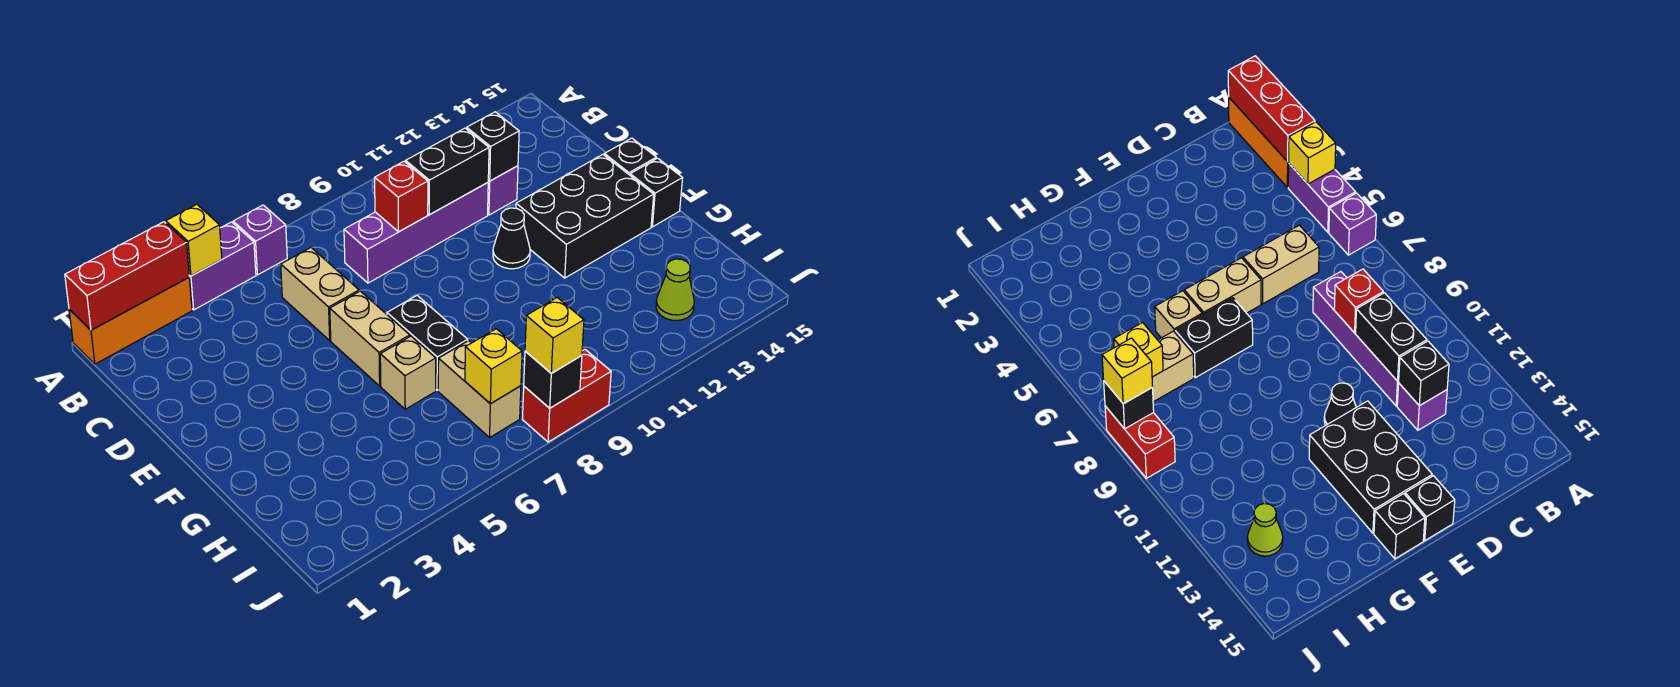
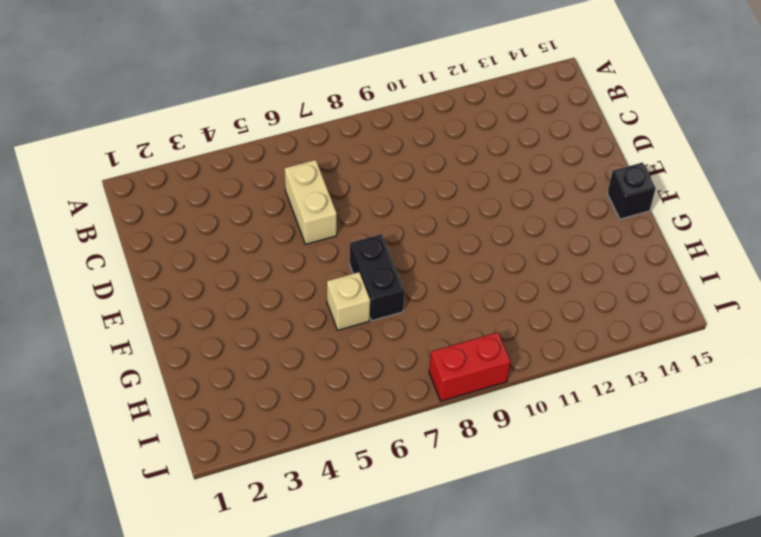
none -> orange brick A1:A3 level 1
none -> purple brick A4:A5 level 1
none -> purple brick A6 level 1

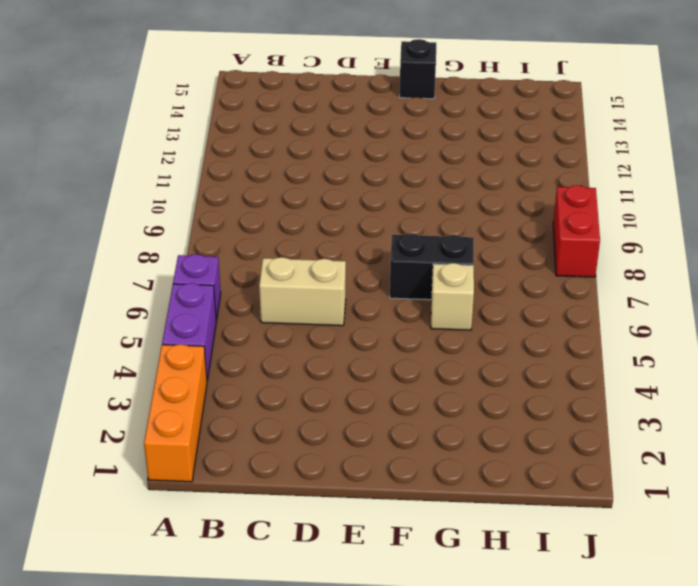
none -> purple brick C8:C11 level 1
none -> purple brick C12 level 1
none -> tan brick E6:F6 level 1

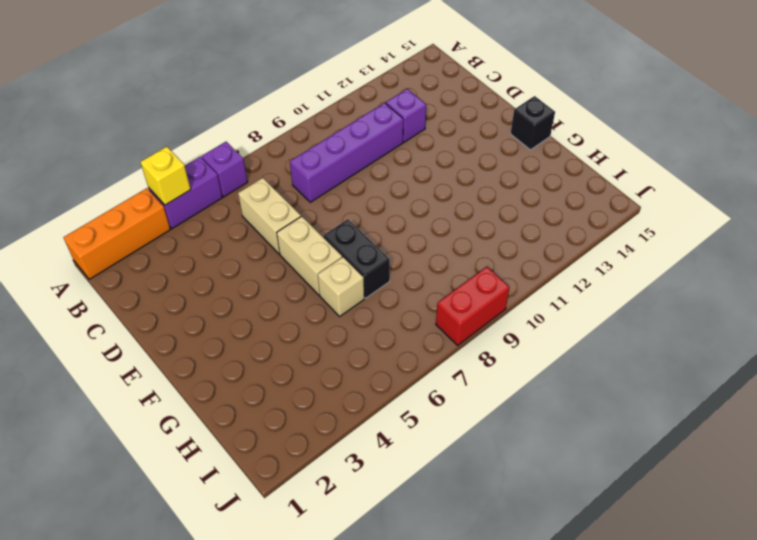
none -> black cone E11 level 1
none -> black brick E12:F14 level 1
none -> black brick E15 level 1

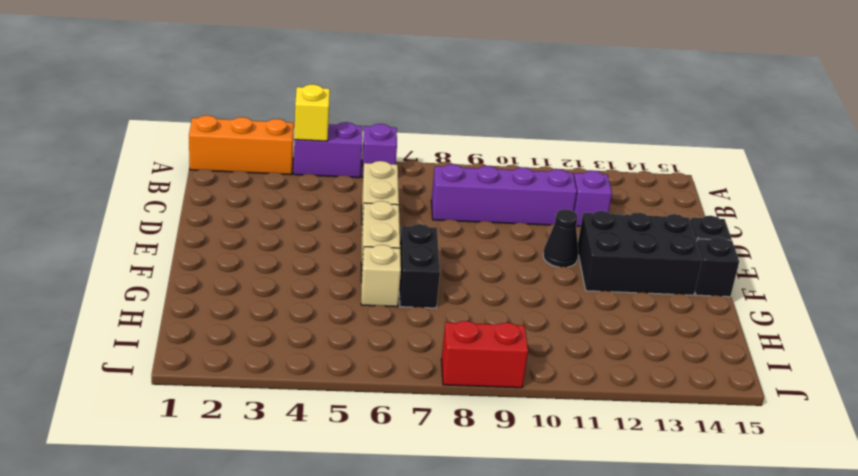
none -> tan brick H7:I7 level 1
none -> lime cone I13 level 1
none -> red brick A1:A3 level 2

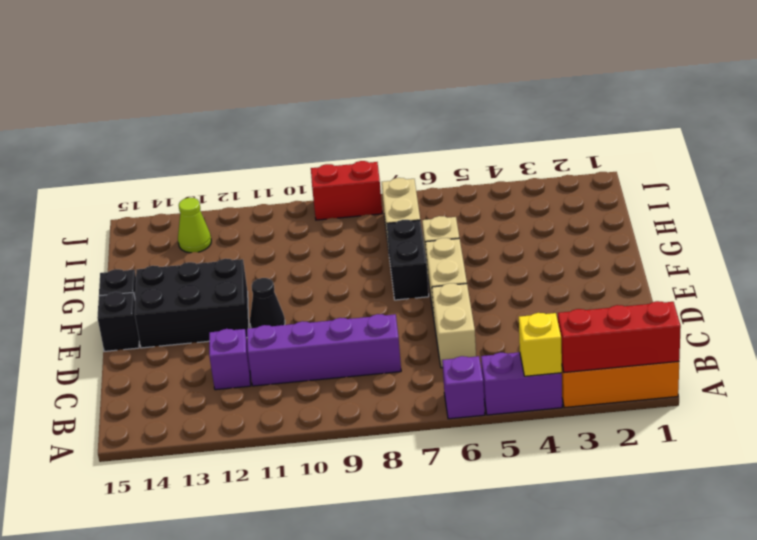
none -> red brick C9 level 2
none -> black brick C10:C11 level 2
none -> black brick C12 level 2

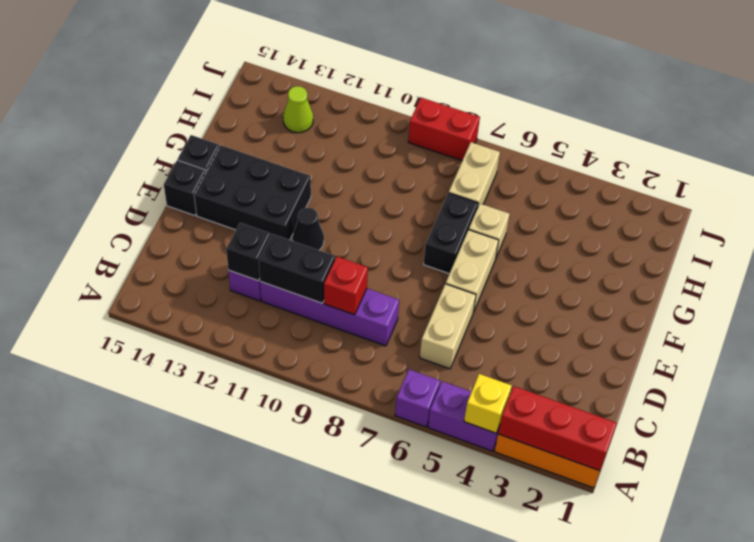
none -> yellow brick I7 level 2
none -> black brick J8 level 2
none -> yellow brick J8 level 3

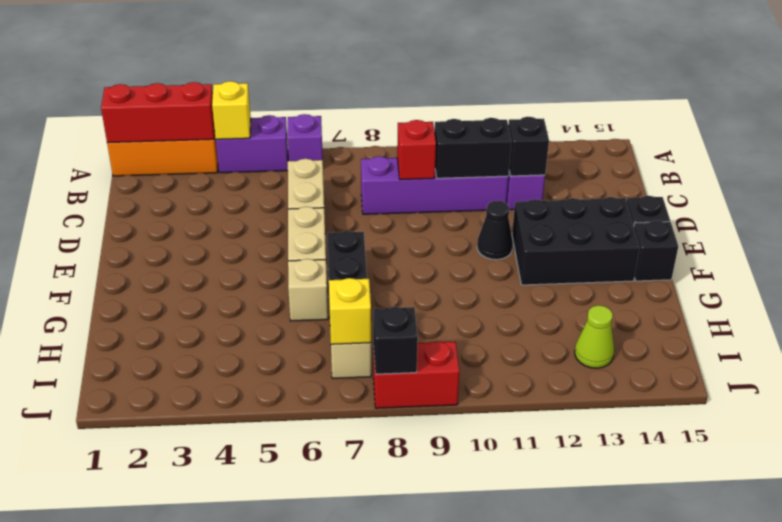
none -> yellow brick J8 level 3

